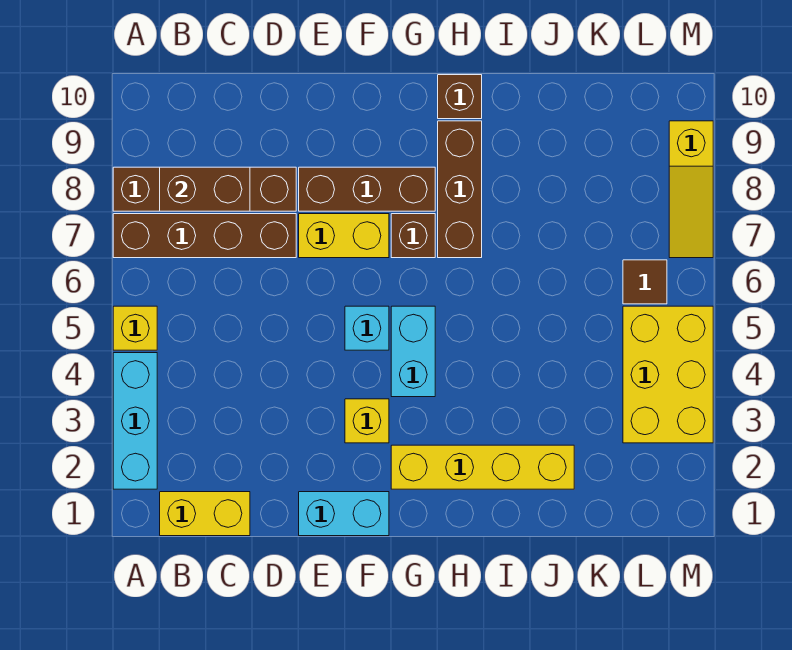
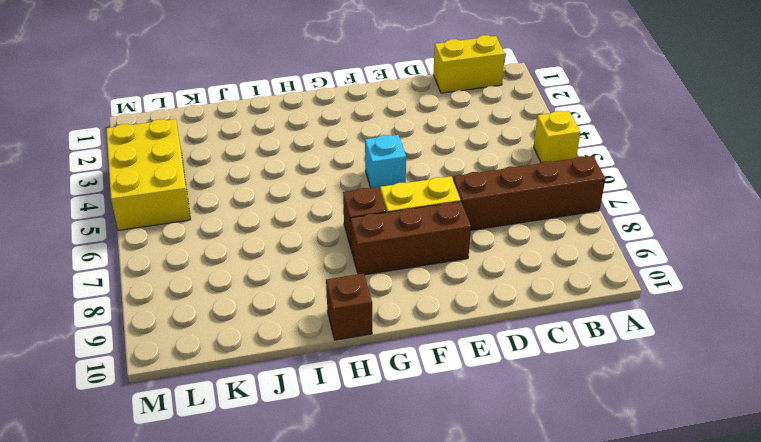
none -> cyan brick A2:A4 level 1
none -> brown brick A8:D8 level 1
none -> cyan brick E1:F1 level 1

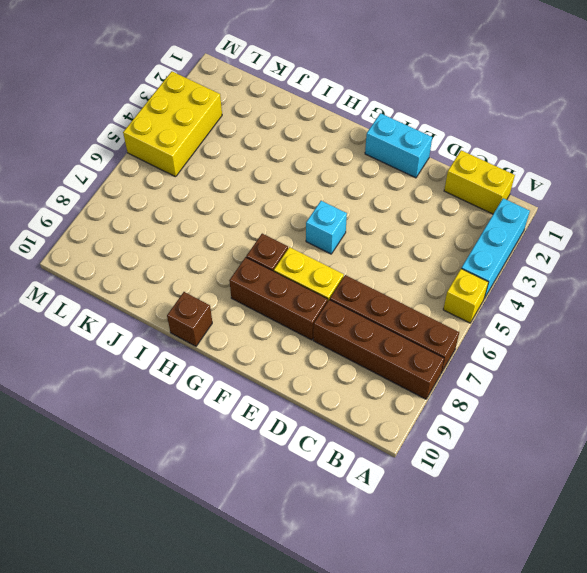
none -> yellow brick F3 level 1
none -> yellow brick G2:J2 level 1
none -> cyan brick G4:G5 level 1

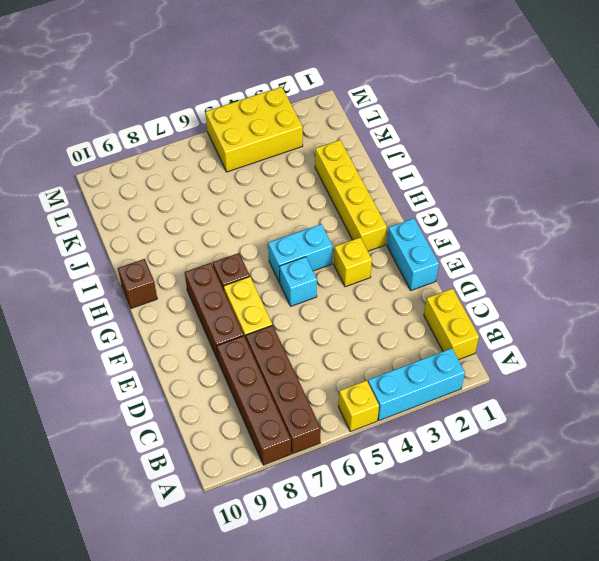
none -> brown brick H7:H9 level 1
none -> brown tile L6 level 1
none -> yellow slope M7:M9 level 1 top 9

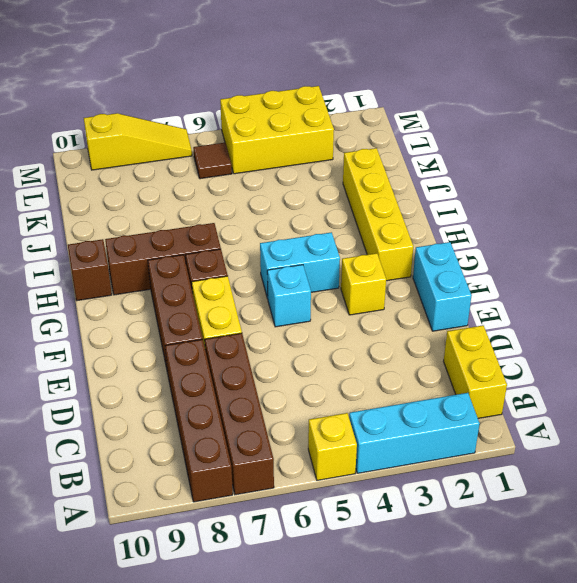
none -> brown brick B8:C8 level 2

